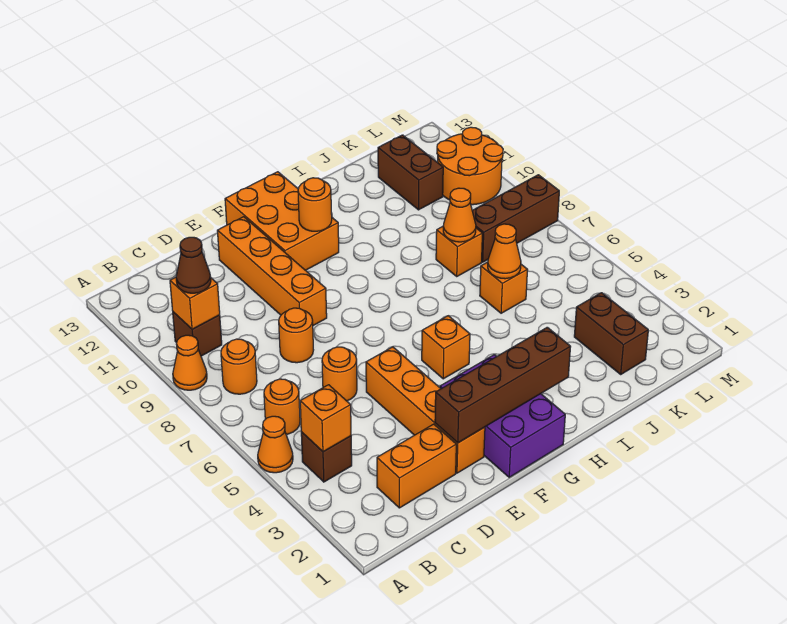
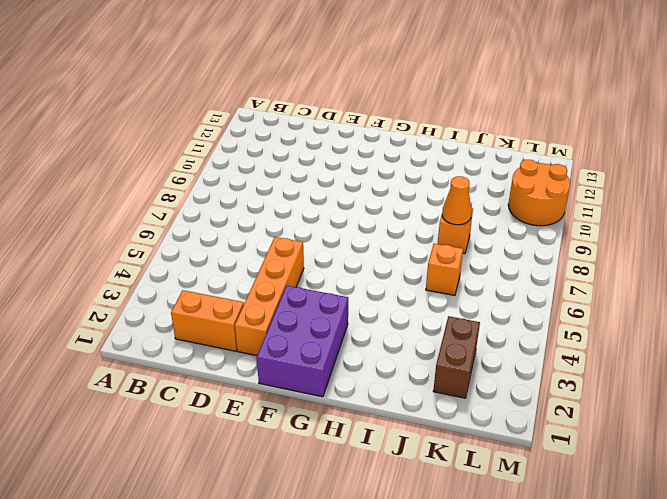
none -> orange cone A5 level 1
none -> orange cone A9 level 1
none -> brown brick B4 level 1

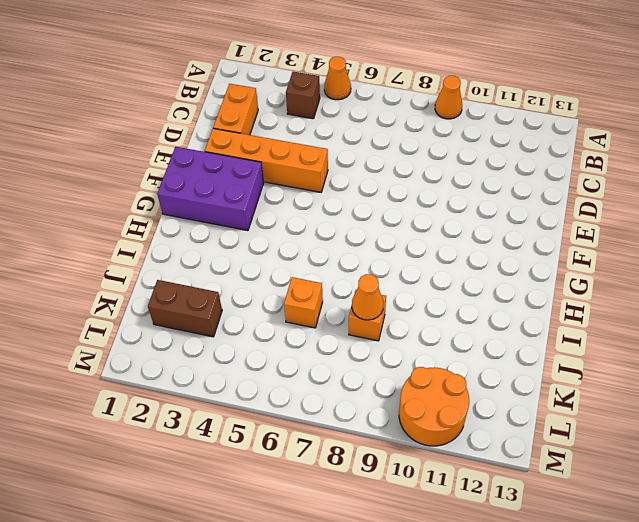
none -> orange round brick B6 level 1
none -> orange round brick B8 level 1
none -> brown brick B10 level 1

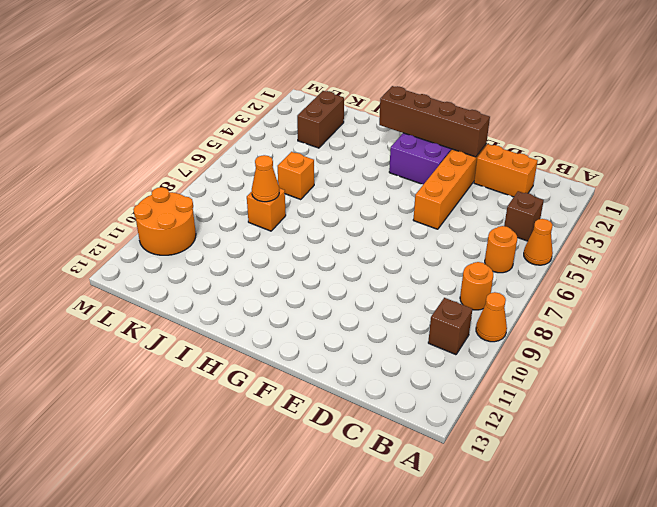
none -> orange round brick D6 level 1
none -> orange round brick D8 level 1
none -> orange brick E9:E12 level 1

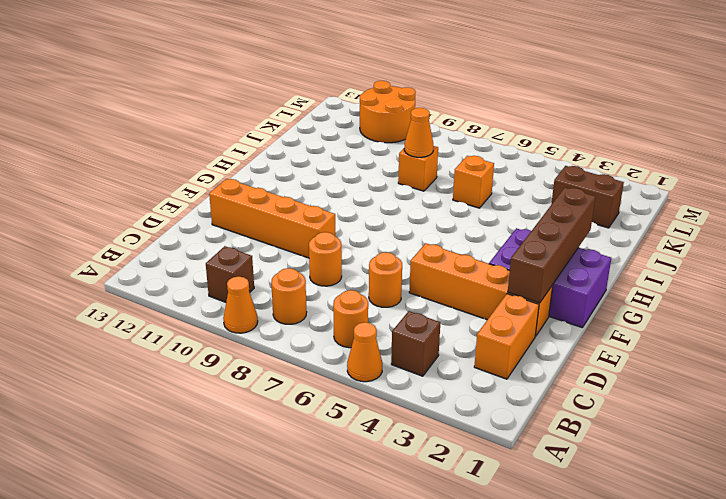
none -> orange brick F11:G13 level 1
none -> orange brick G5 level 1
none -> brown brick K8:M8 level 1

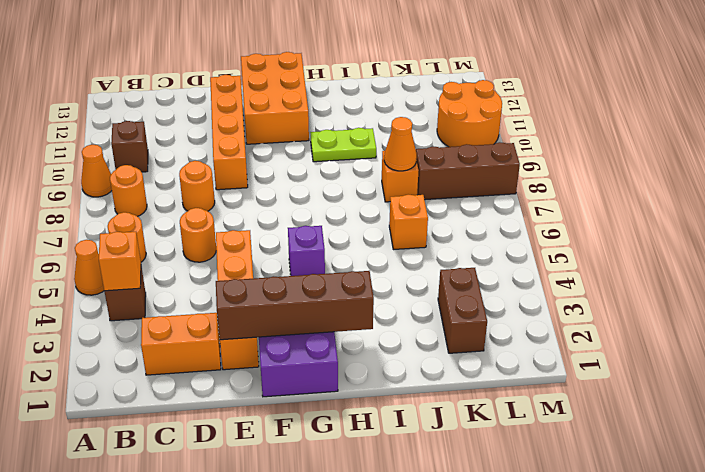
purple brick G5 level 1 -> orange brick G5 level 1
lime plate H10:I10 level 1 -> none
none -> brown brick K11:K12 level 1
none -> orange brick B10 level 2
none -> orange round brick G11 level 2

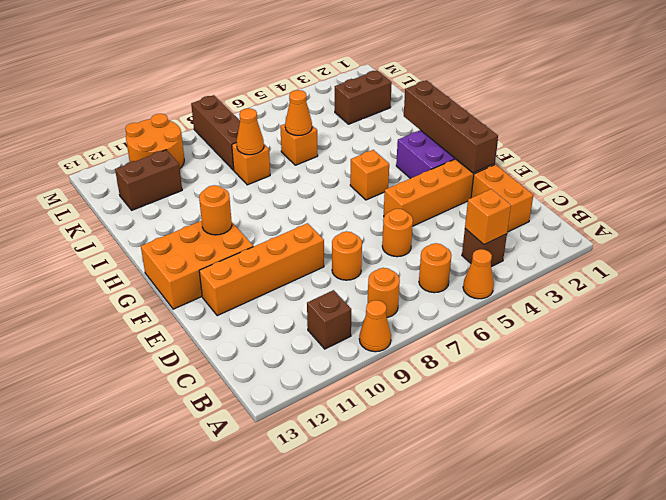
none -> orange brick B10 level 2
none -> brown cone B10 level 3

